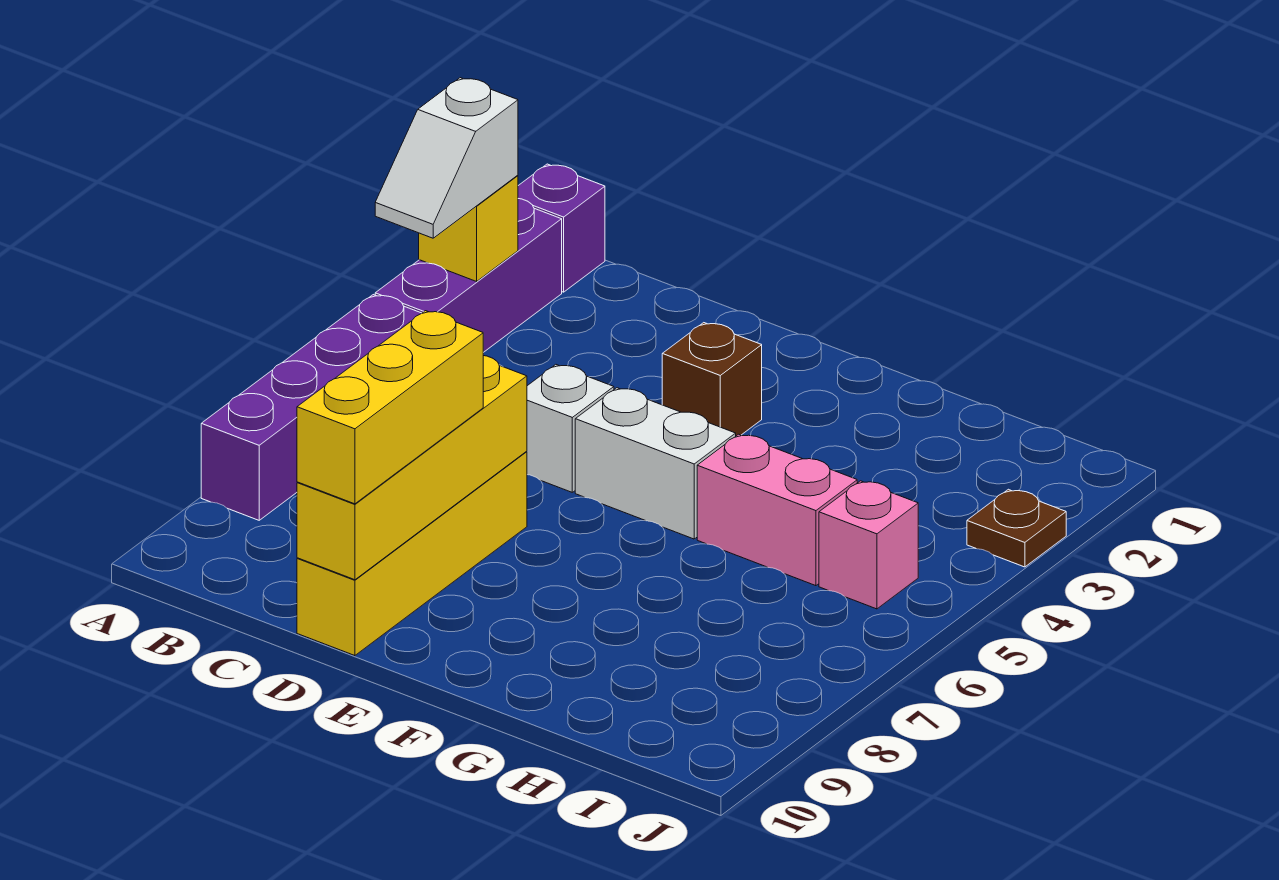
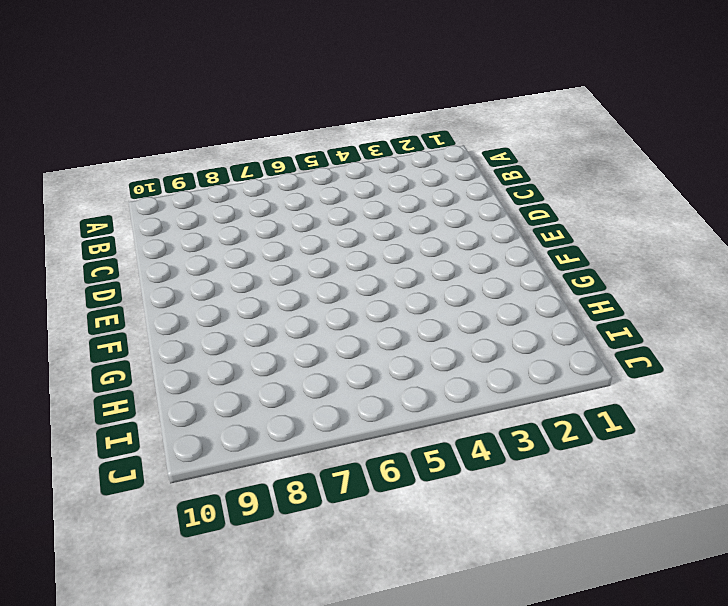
none -> purple brick A1 level 1
none -> purple brick A2:A4 level 1
none -> purple brick A5:A8 level 1

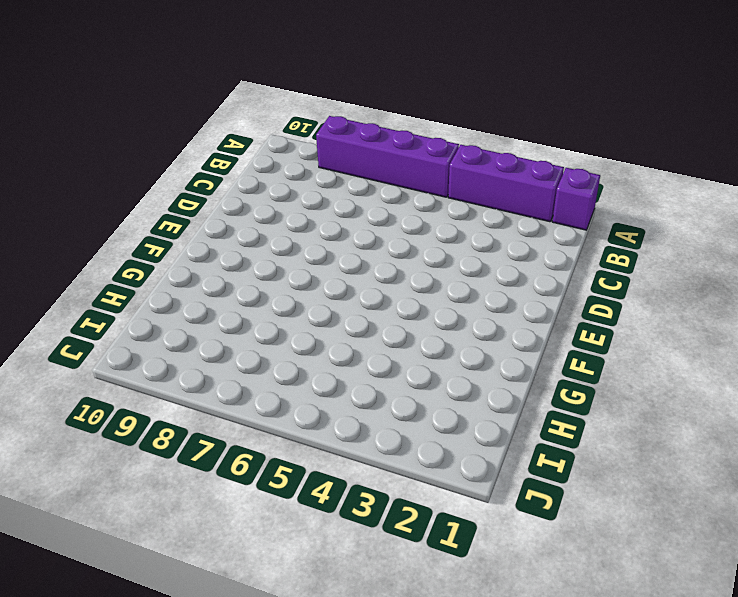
none -> white brick D5 level 1
none -> yellow brick D7:D10 level 1
none -> brown brick E3 level 1

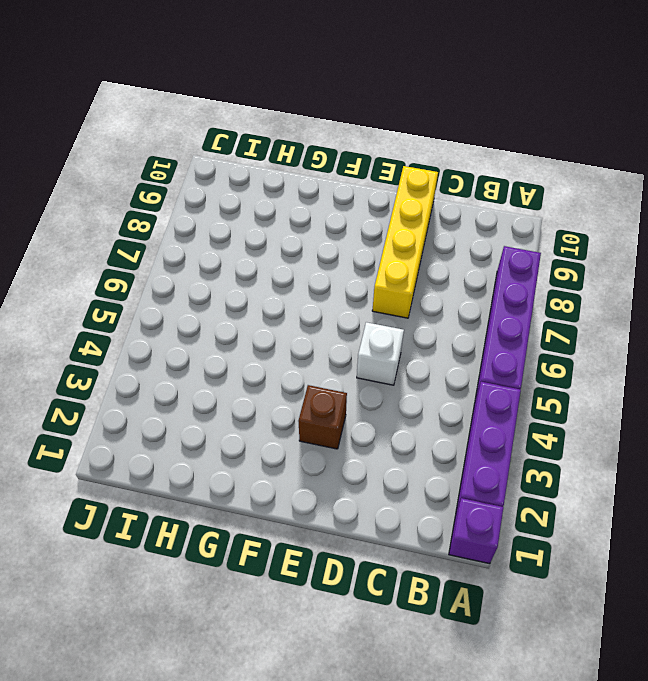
none -> white brick E5:F5 level 1
none -> pink brick G5:H5 level 1
none -> pink brick I5 level 1

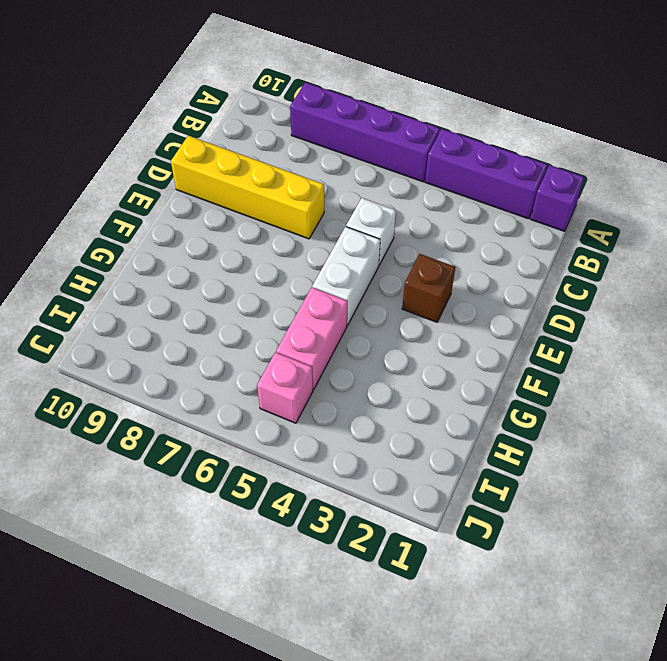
none -> brown plate J3 level 1
none -> yellow brick A3 level 2
none -> yellow brick D7:D10 level 2

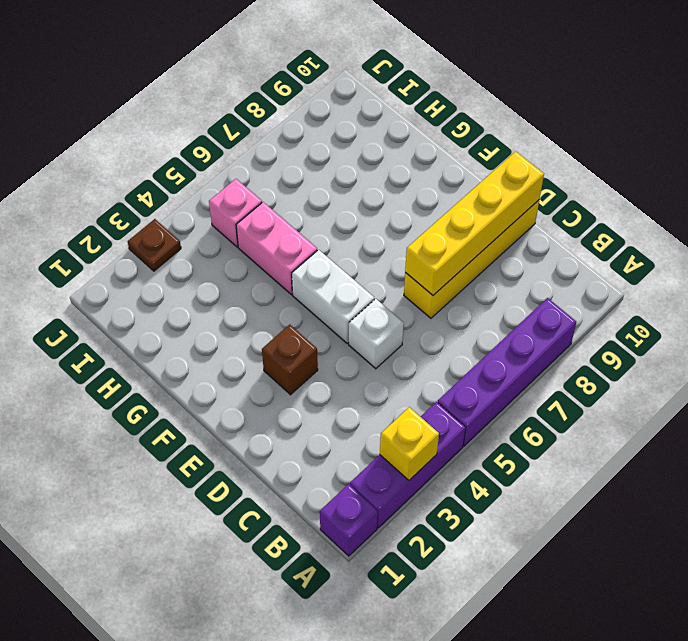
none -> white slope A3:A4 level 3 top 3
none -> yellow brick D8:D10 level 3

